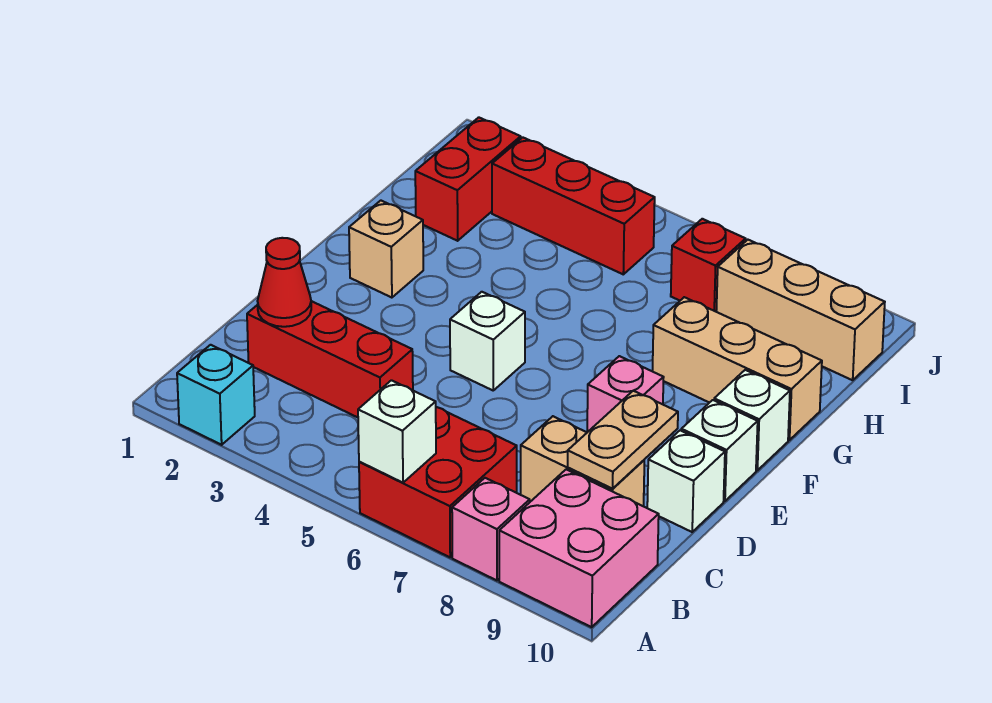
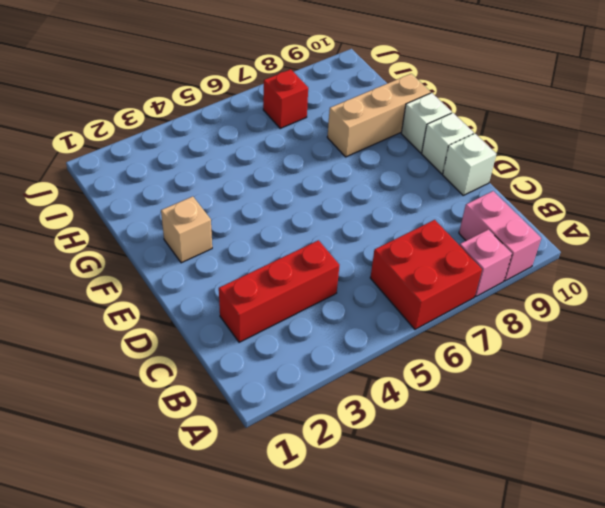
pink brick A9:B9 level 1 -> pink brick A9:B10 level 1
none -> cyan brick A2 level 1
none -> tan brick C8:C9 level 1
none -> white brick E5 level 1

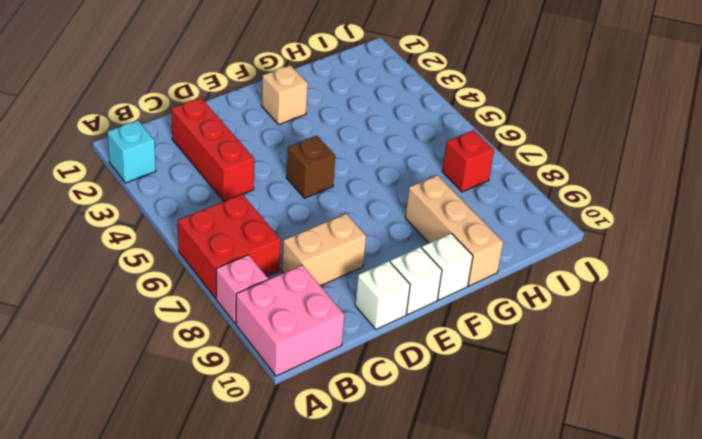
tan brick C8:D8 level 1 -> tan brick C8:C9 level 1
brown brick E5 level 1 -> white brick E5 level 1
none -> pink brick E8 level 1
none -> red brick H2:I2 level 1
none -> red brick I3:I5 level 1

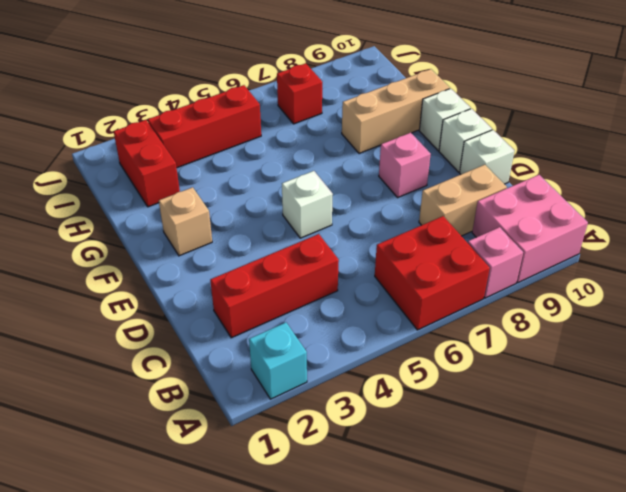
none -> tan brick I8:I10 level 1
none -> white brick A6 level 2
none -> red cone C2 level 2

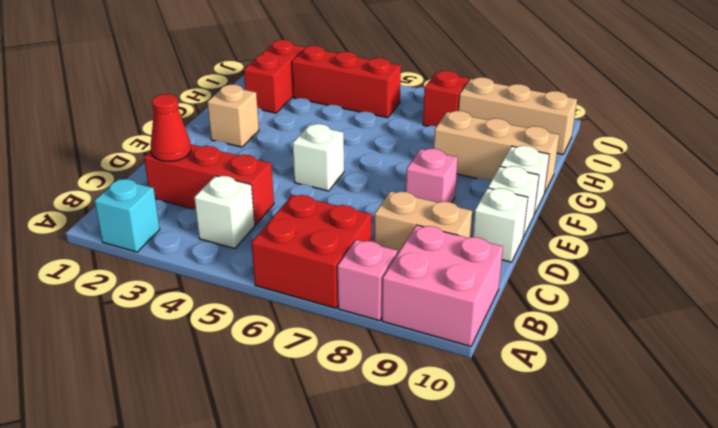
white brick B4 level 1 -> white brick A6 level 2
none -> tan plate C9:D9 level 2

